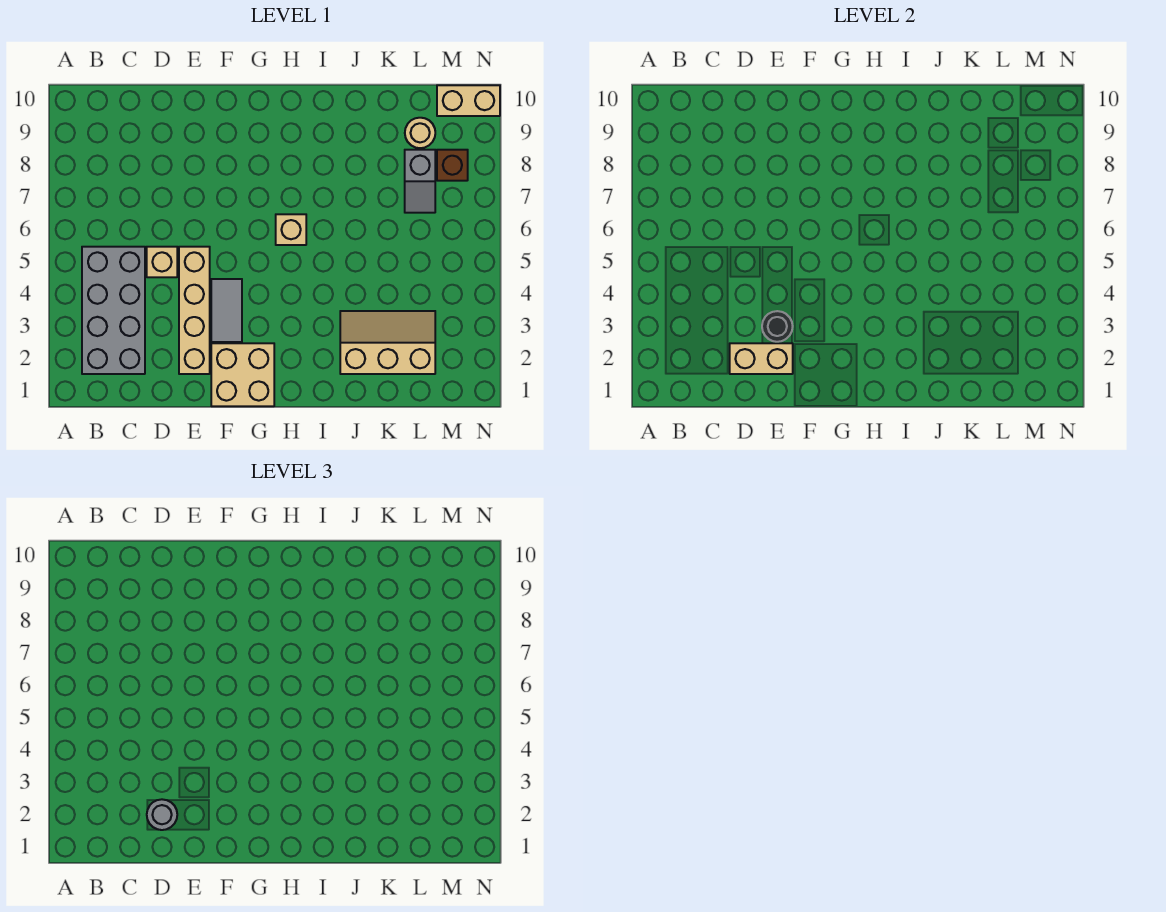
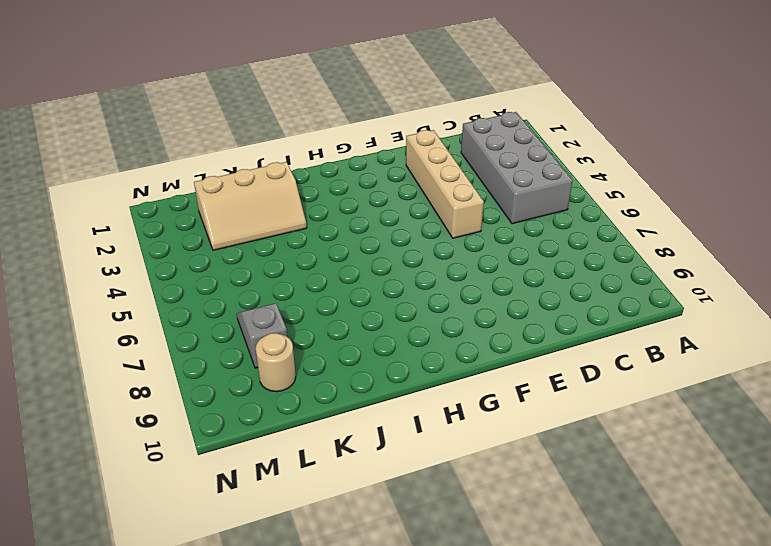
none -> tan brick D5 level 1
none -> tan brick F1:G2 level 1
none -> grey tile F3:F4 level 1

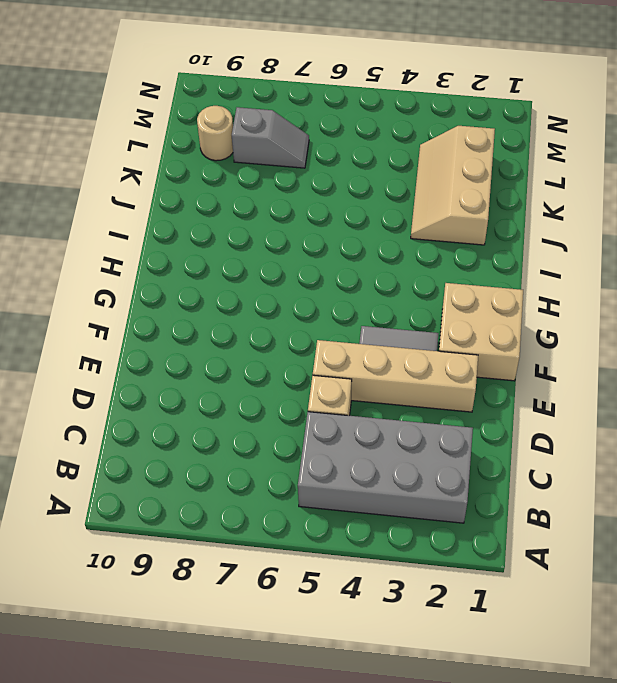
none -> tan brick H6 level 1
none -> brown brick M8 level 1
none -> tan brick M10:N10 level 1

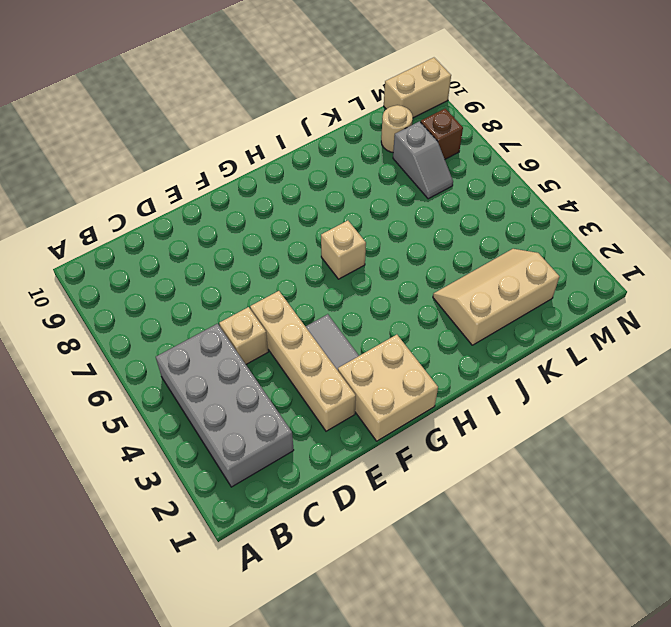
none -> tan brick D2:E2 level 2
none -> black round brick E3 level 2
none -> grey round brick D2 level 3

